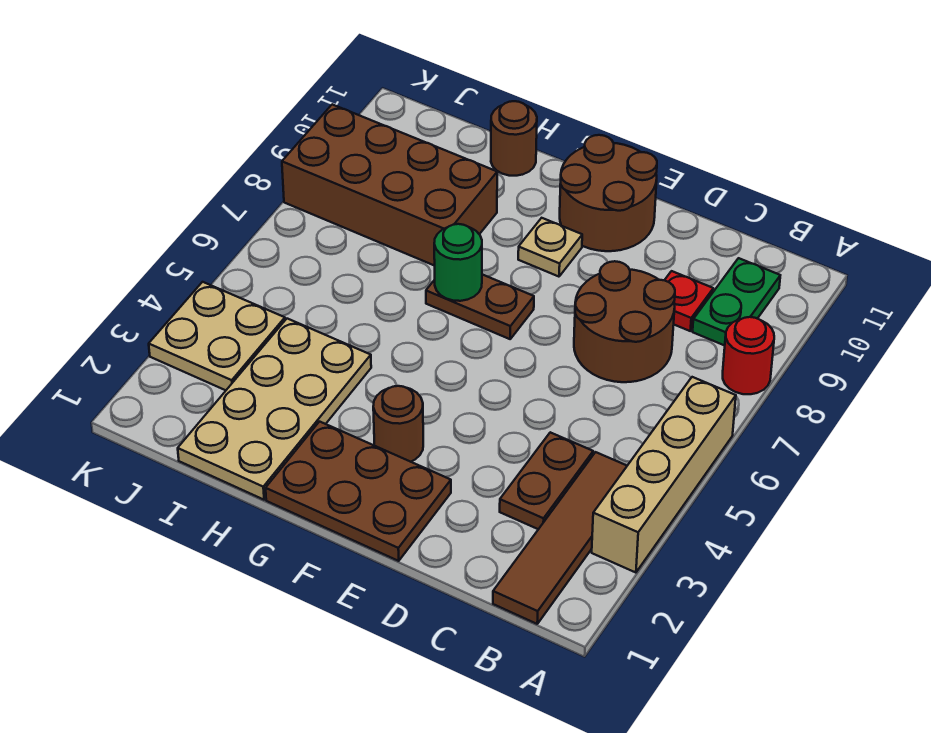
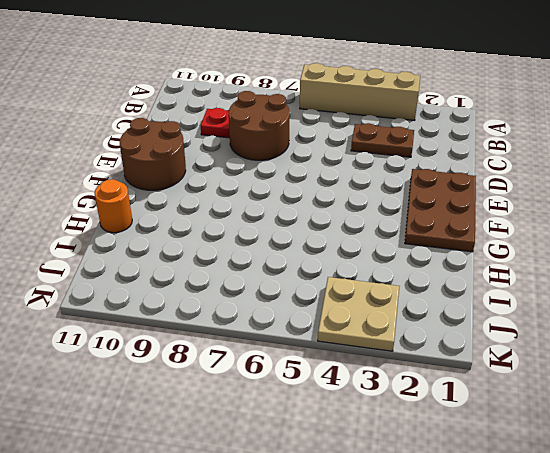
orange round brick H11 level 1 -> brown round brick H11 level 1
none -> red round brick A8 level 1
none -> brown tile B1:B4 level 1
none -> green plate B9:B10 level 1

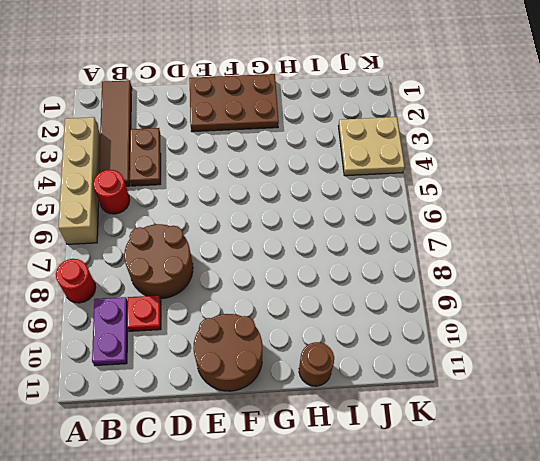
red round brick B5 level 1 -> none
purple plate B9:B10 level 1 -> green plate B9:B10 level 1
none -> brown round brick F3 level 1
none -> brown plate F7:G7 level 1
none -> tan plate F9 level 1

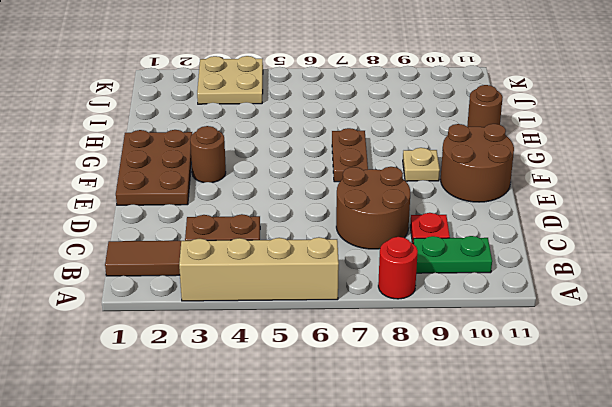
none -> tan plate H1:I4 level 1
none -> brown brick H8:K9 level 1
none -> green round brick G7 level 2

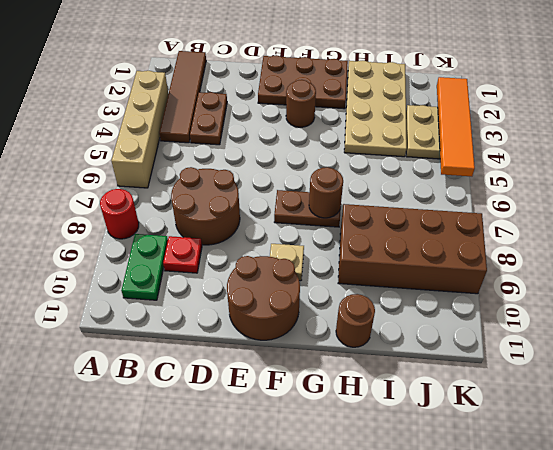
brown round brick G7 level 2 -> green round brick G7 level 2
orange tile K2:K5 level 2 -> none

